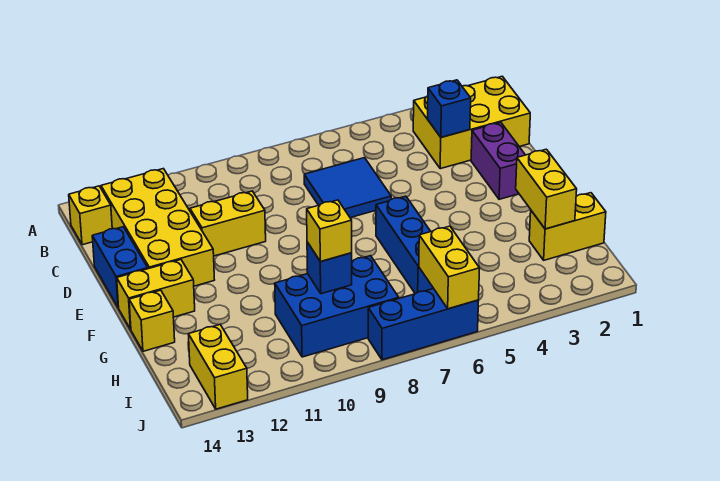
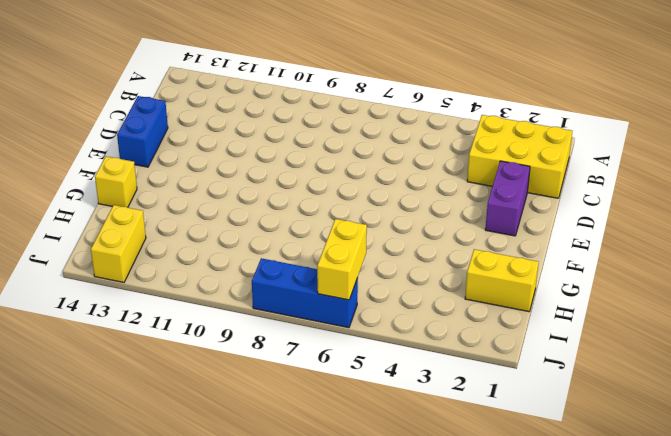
none -> yellow brick B12:E13 level 1
none -> yellow brick B14 level 1
none -> blue tile C6:D7 level 1

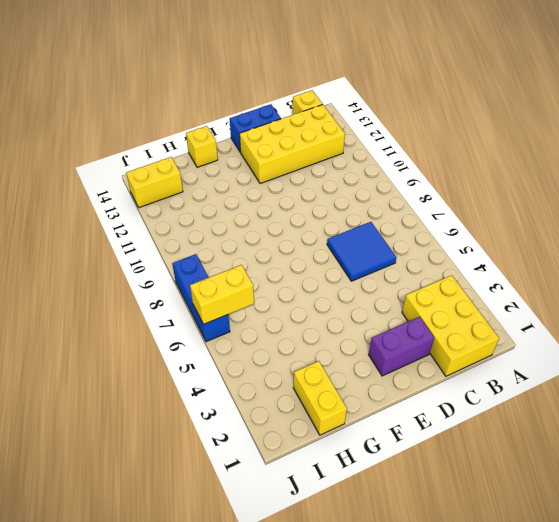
none -> yellow brick D10:D11 level 1
none -> blue brick F6:H6 level 1
none -> yellow brick F13:F14 level 1

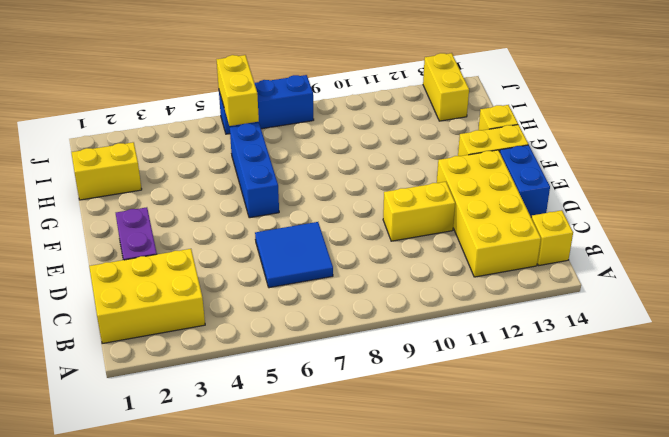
none -> blue brick H8:I10 level 1
none -> blue brick C3 level 2
none -> yellow brick G2:H2 level 2

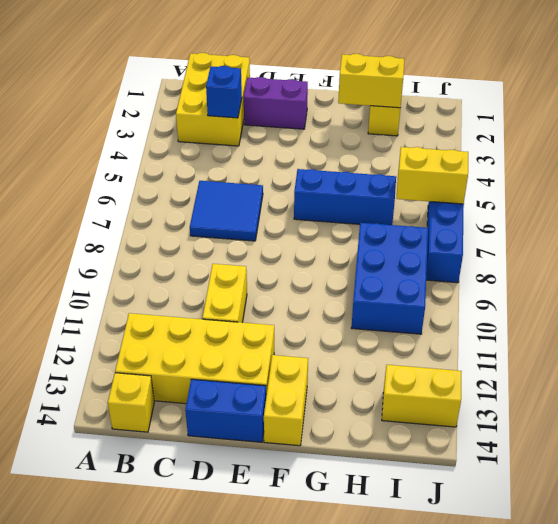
none -> yellow brick G14 level 1
none -> blue brick H9 level 2
none -> yellow brick H9 level 3

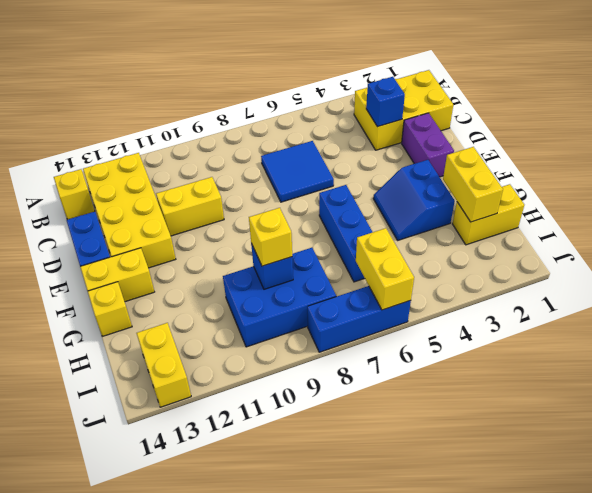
blue slope F3:G4 level 1 top 3 -> none

